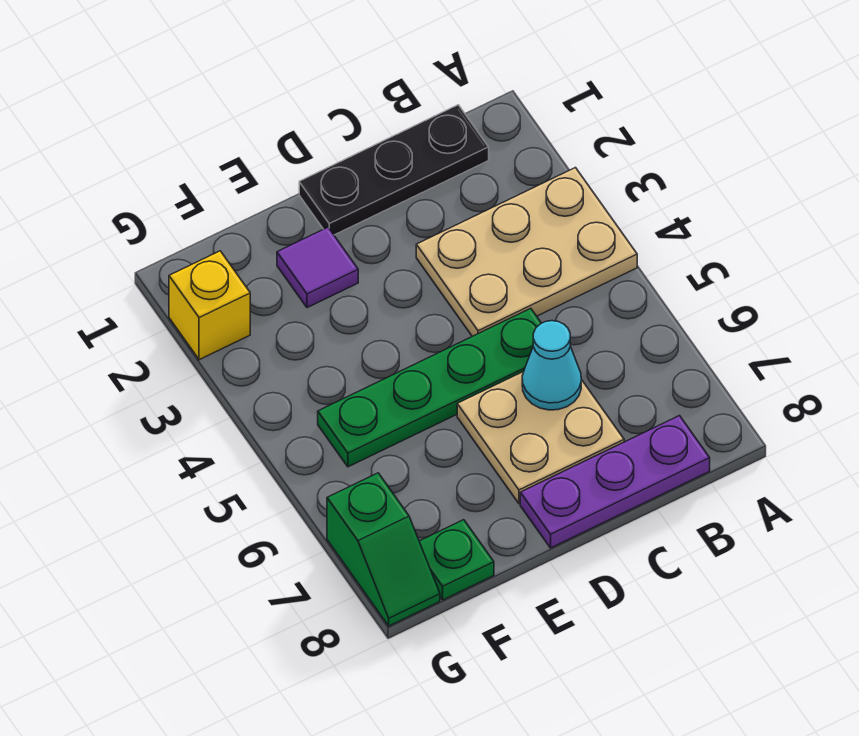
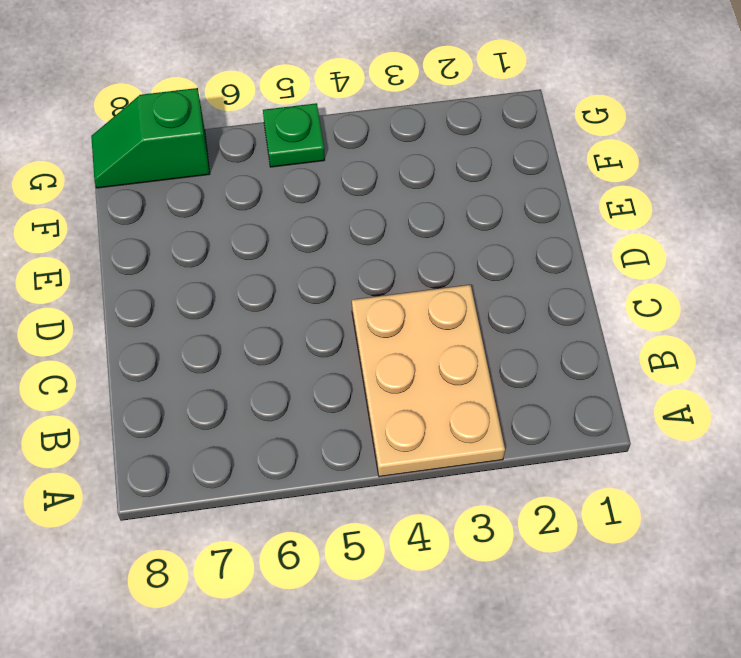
green plate G5 level 1 -> green plate F8 level 1
none -> black plate B1:D1 level 1
none -> purple plate B8:D8 level 1

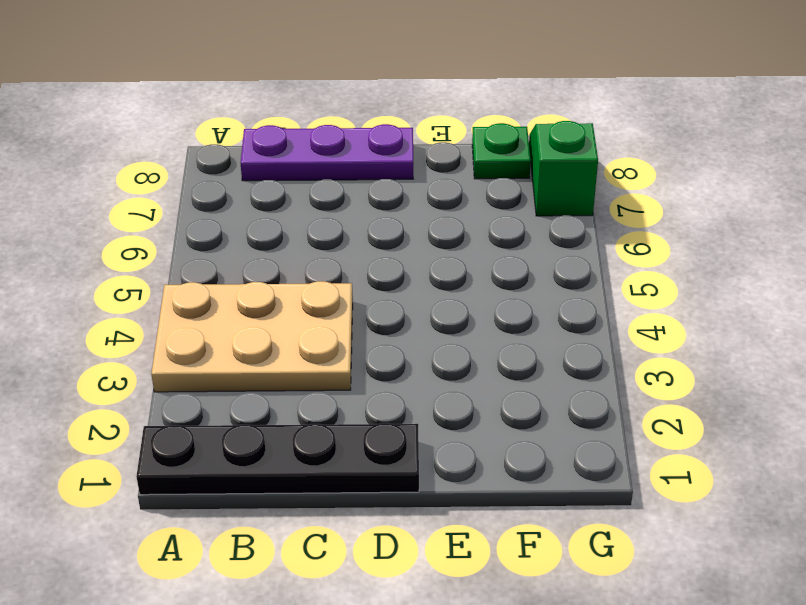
black plate A1:D1 level 1 -> black plate B1:D1 level 1
none -> green plate C5:F5 level 1
none -> tan plate C6:D7 level 1

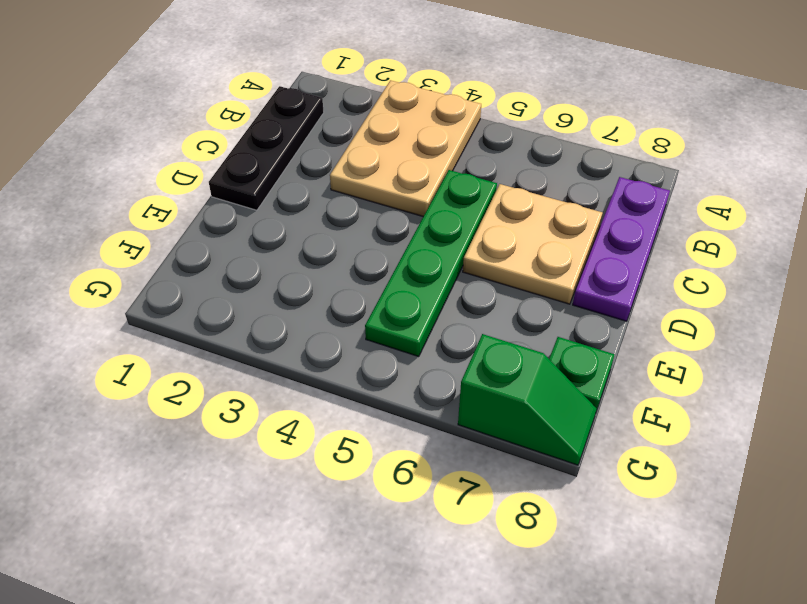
none -> purple tile E2 level 1
none -> yellow brick G2 level 1

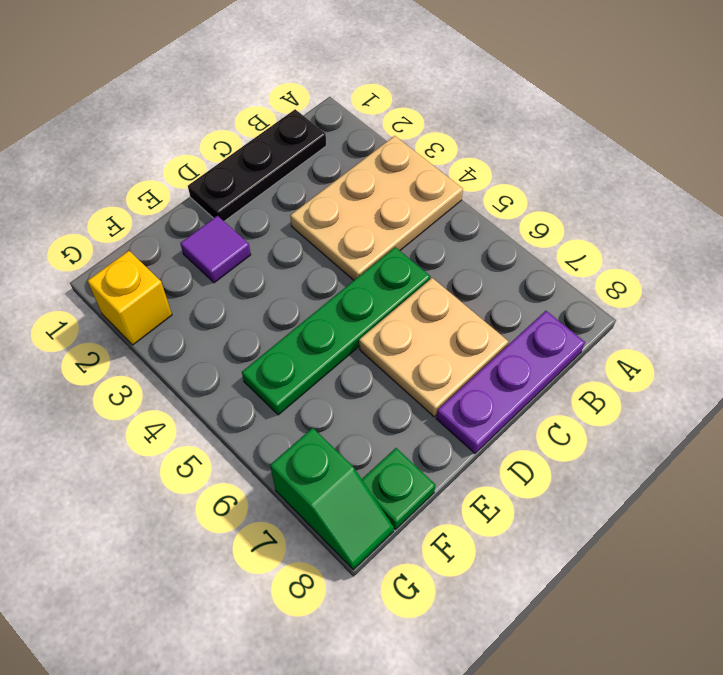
none -> cyan cone C6 level 2

